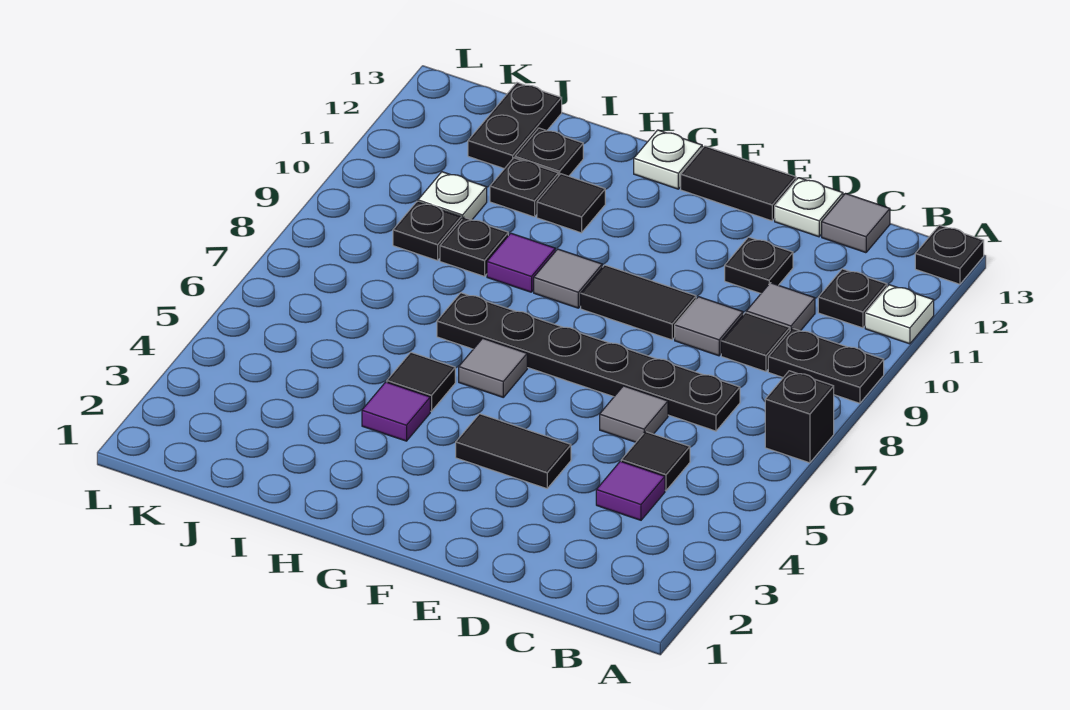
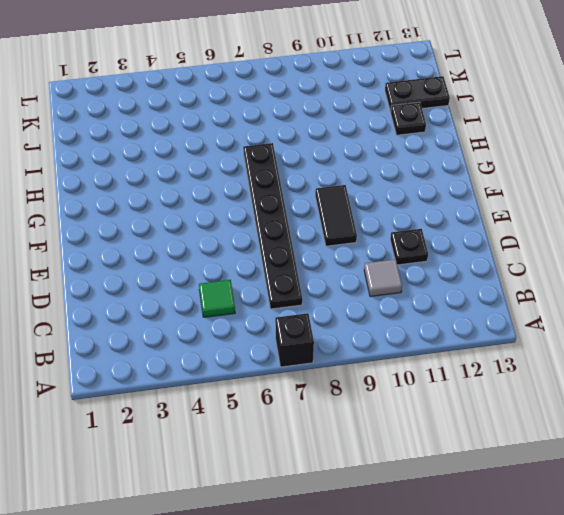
green tile C5 level 1 -> black tile C5 level 1
none -> black plate A9:B9 level 1
none -> white plate A11 level 1
none -> black plate A13 level 1
none -> black plate B11 level 1

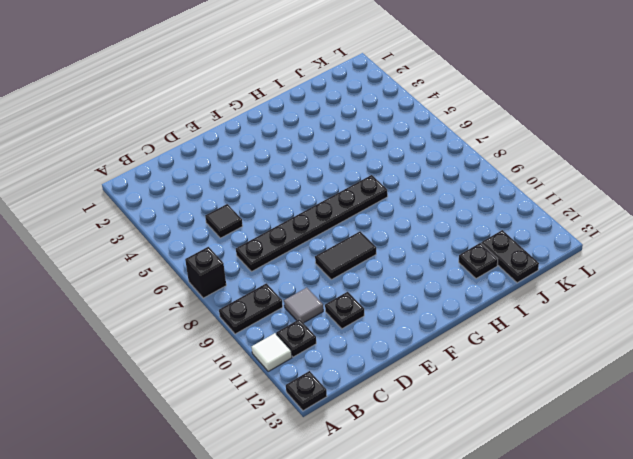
white tile A11 level 1 -> white plate A11 level 1
none -> purple tile C4 level 1
none -> black tile C9 level 1
none -> grey tile C13 level 1
none -> grey tile D6 level 1

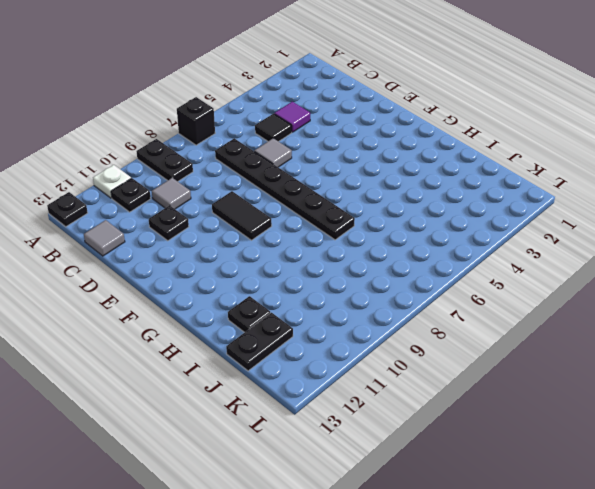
none -> black tile C9 level 1
none -> grey tile D9 level 1
none -> white plate D13 level 1
none -> black tile E4:F4 level 1

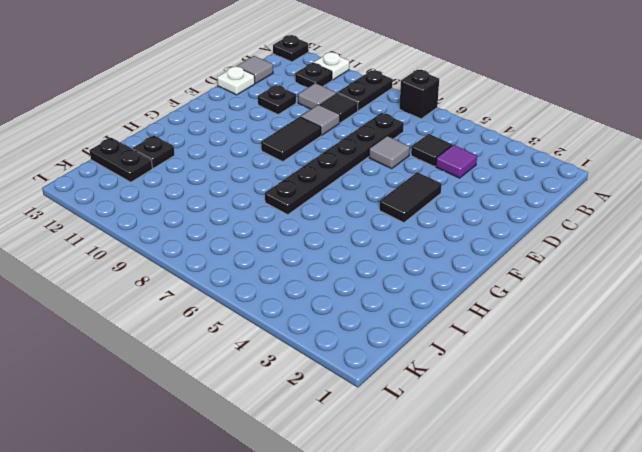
none -> black tile E13:F13 level 1
none -> grey tile G6 level 1
none -> grey tile G9 level 1
none -> white plate G13 level 1

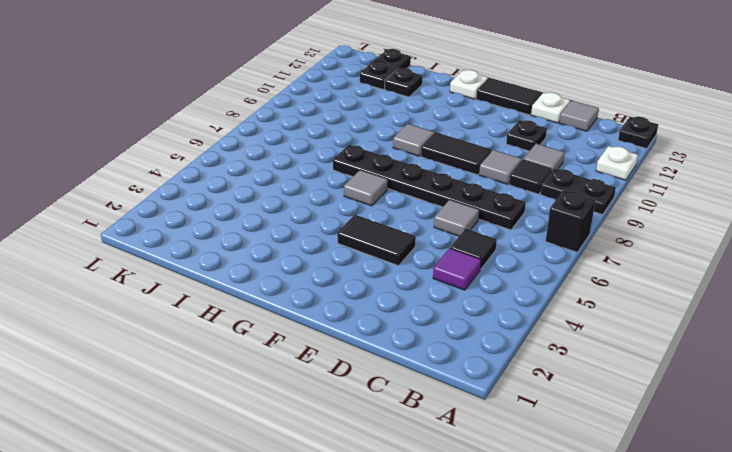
none -> black plate B11 level 1
none -> purple tile H4 level 1
none -> black tile H5 level 1
none -> purple tile H9 level 1

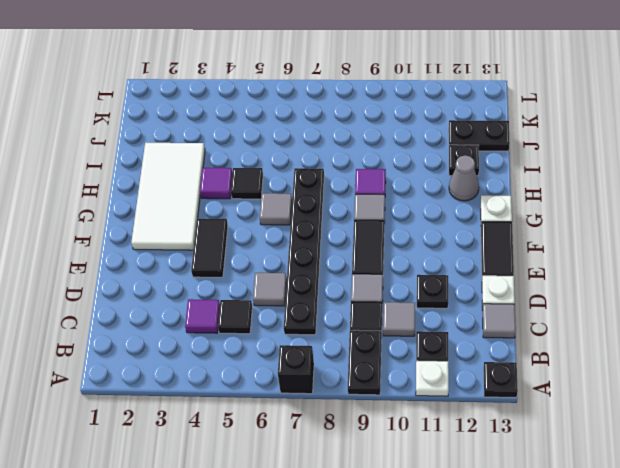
white tile F2:I3 level 1 -> none
grey cone H12 level 1 -> none
none -> black tile H11 level 1
none -> black plate I9 level 1
none -> black plate I11 level 1
none -> black plate J9 level 1

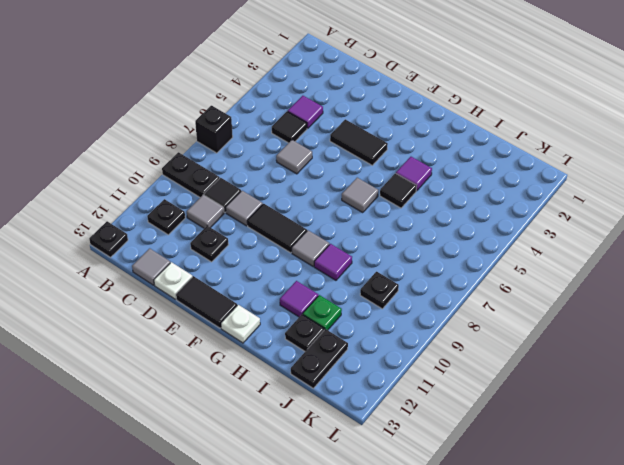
purple tile H11 level 1 -> black tile H11 level 1
green plate I11 level 1 -> black plate I11 level 1
none -> white plate A11 level 1
none -> black plate C7:H7 level 1
none -> black plate I9 level 1
none -> white plate J10 level 1

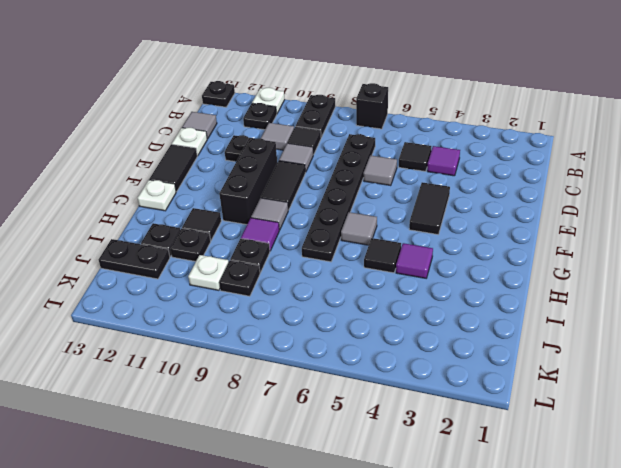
black brick E10:G10 level 1 -> none

